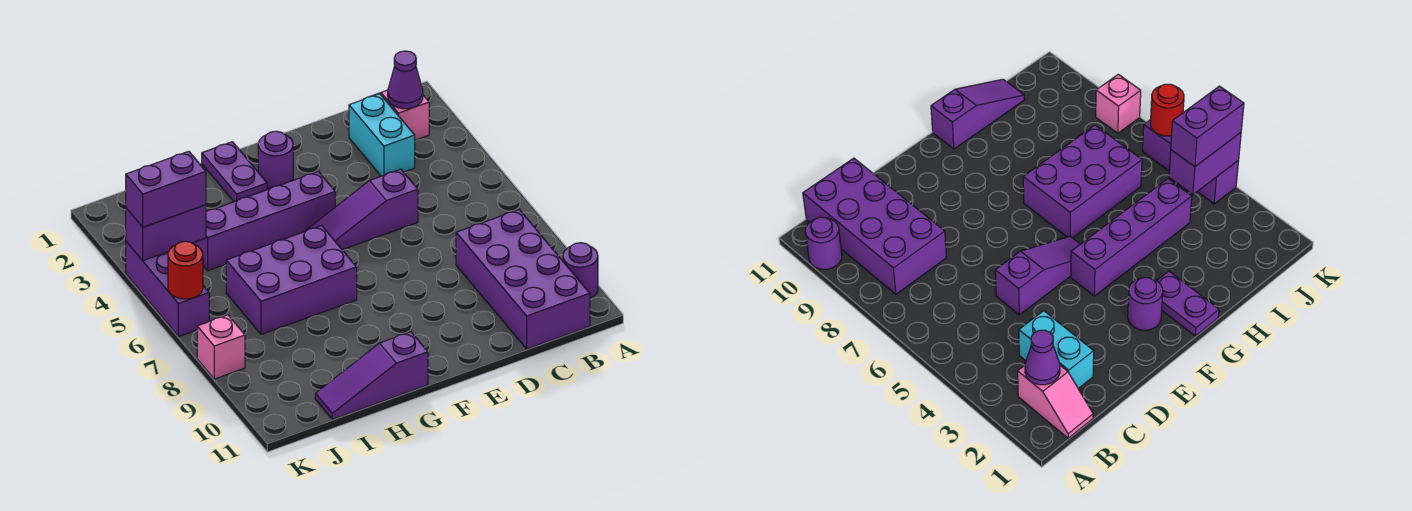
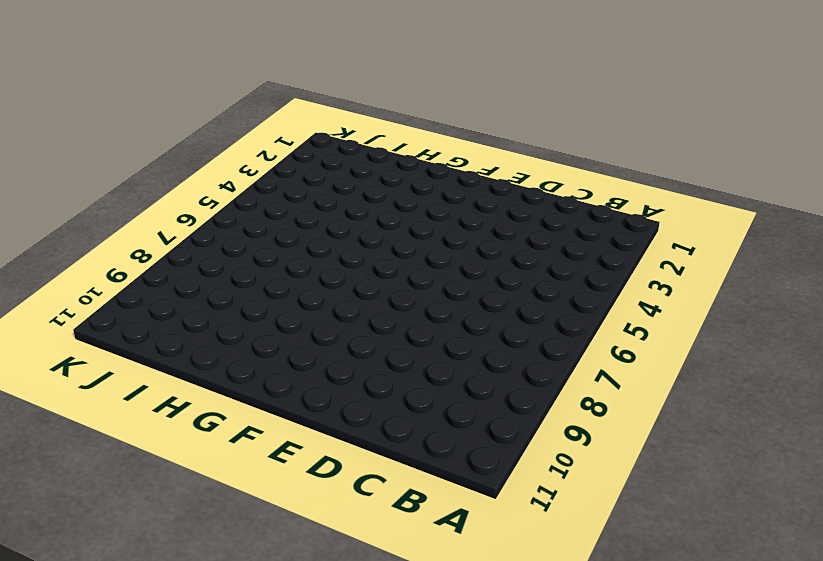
none -> purple round brick A10 level 1
none -> pink slope B1:B2 level 1 top 2
none -> purple brick B8:C11 level 1

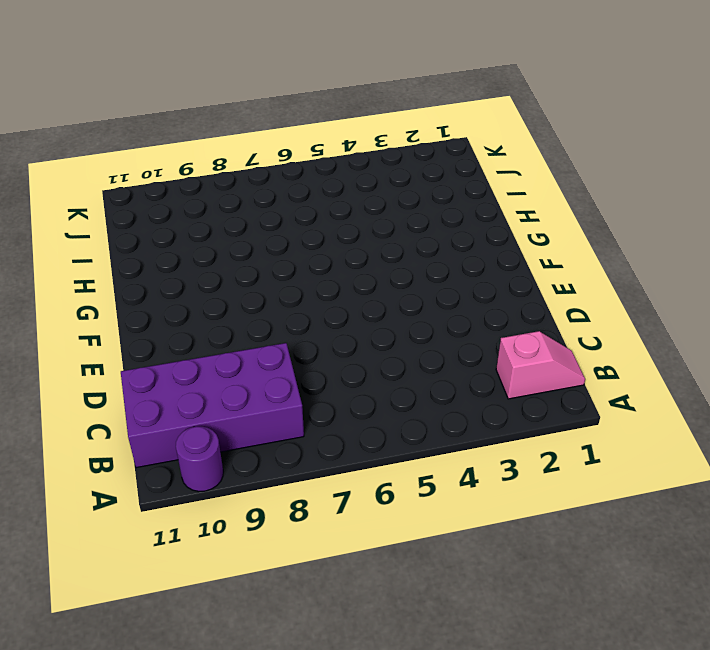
none -> cyan brick C2:C3 level 1
none -> purple slope D5:F5 level 1 top D
none -> purple round brick F2 level 1

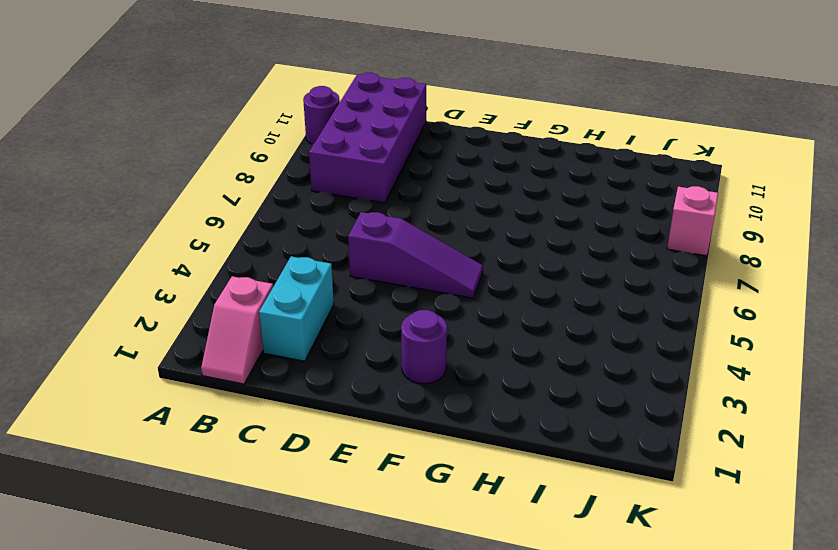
none -> purple brick F4:I4 level 1
none -> purple plate G1:G2 level 1
none -> purple brick G6:I7 level 1

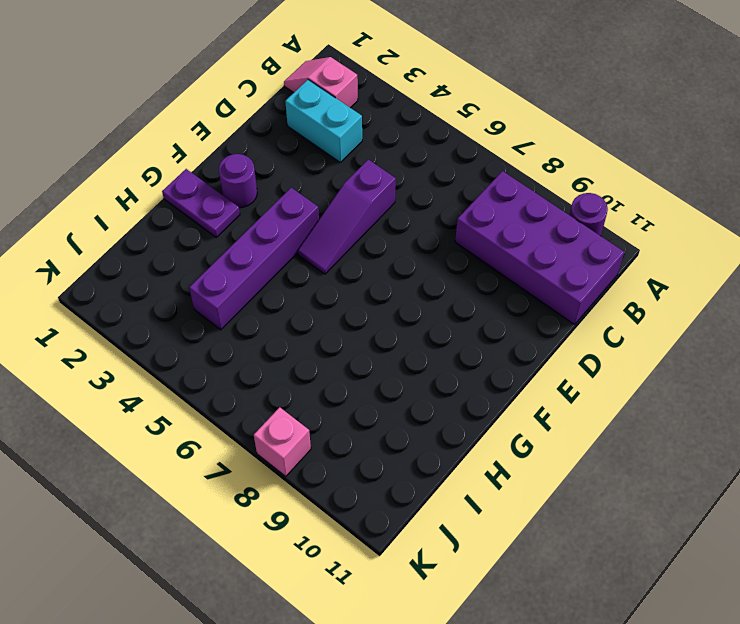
none -> purple brick G6:I7 level 1
none -> purple slope G11:I11 level 1 top G
none -> purple brick K4:K6 level 1

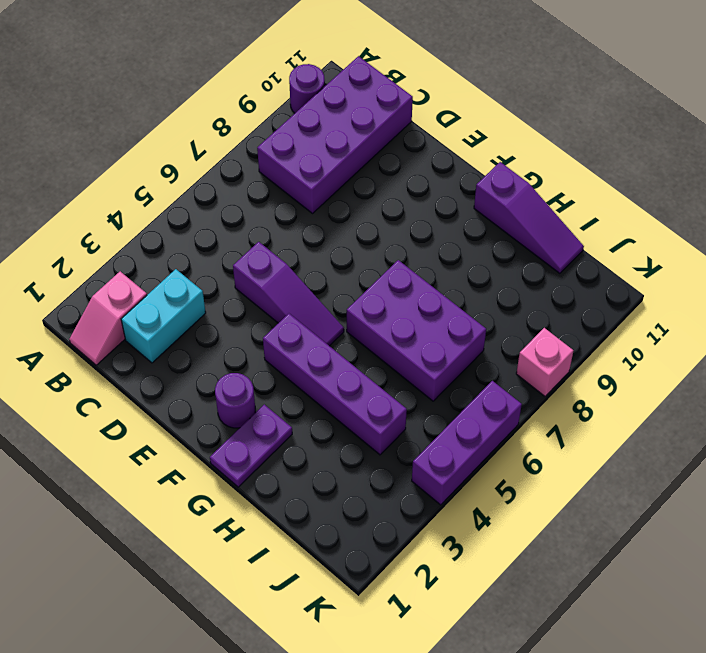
none -> purple cone B2 level 2
none -> purple brick J4:K4 level 2
none -> red round brick K6 level 2

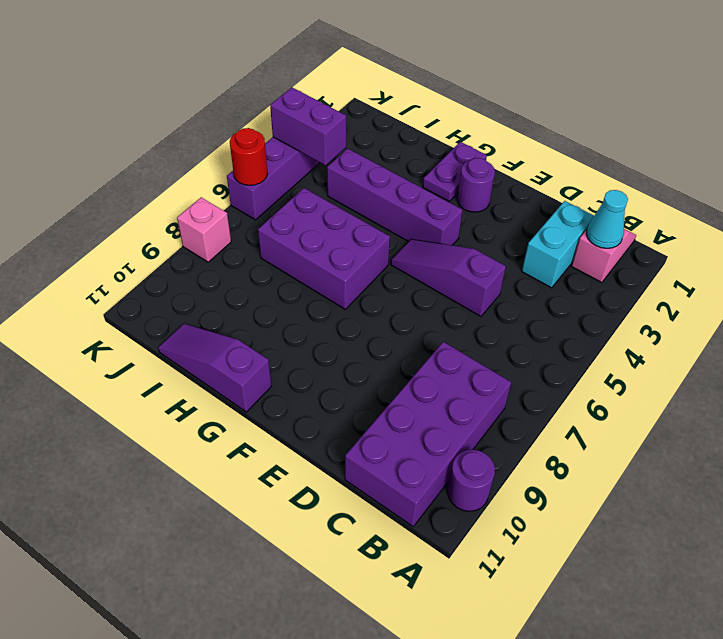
cyan cone B2 level 2 -> purple cone B2 level 2
none -> purple brick J4:K4 level 3

